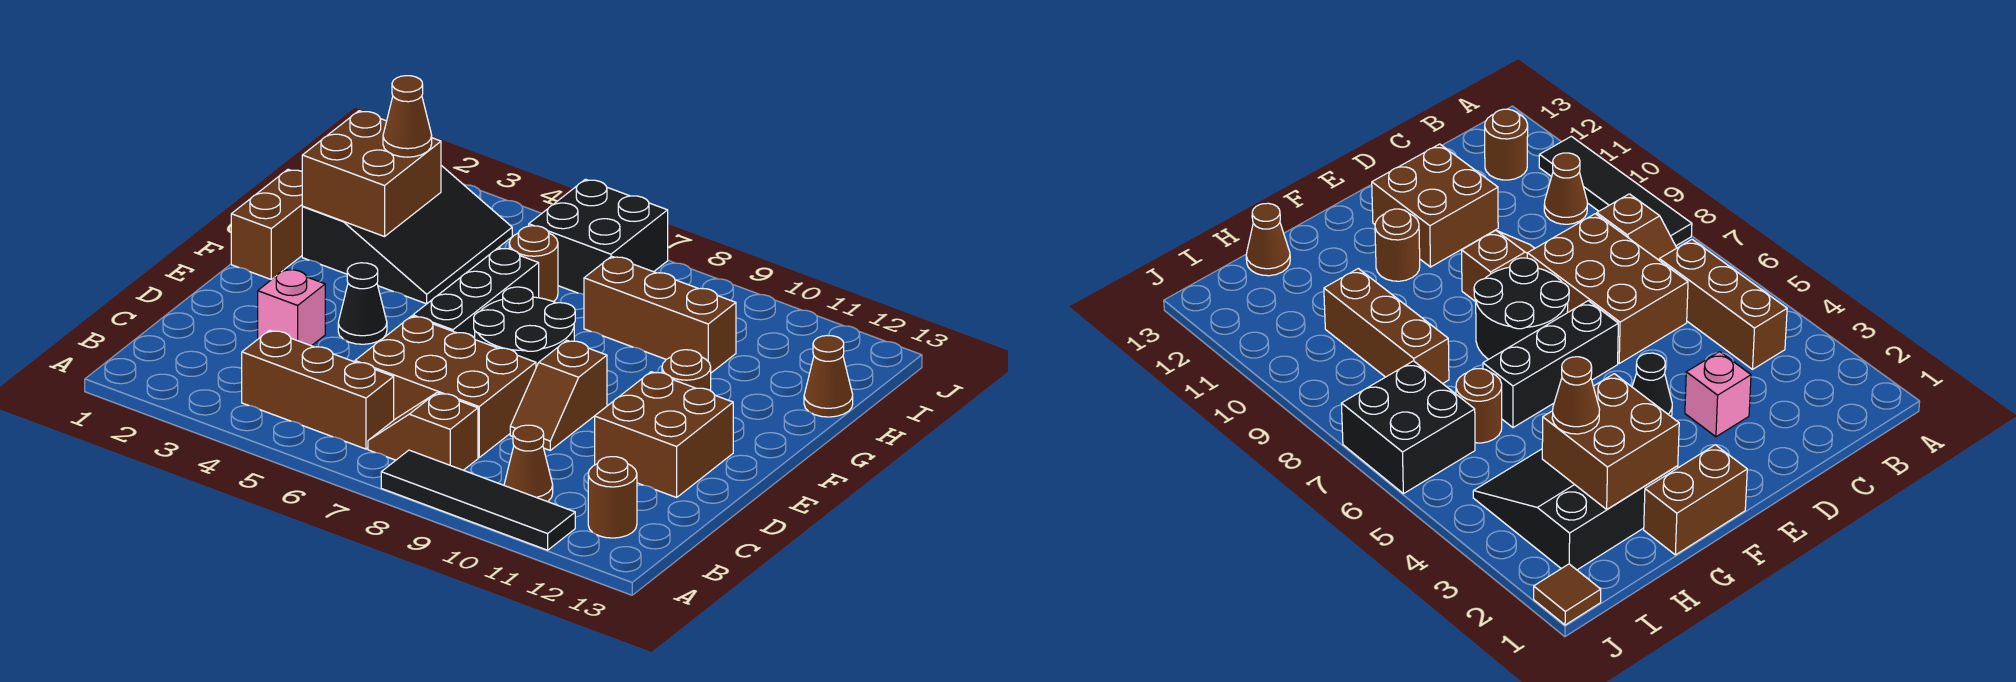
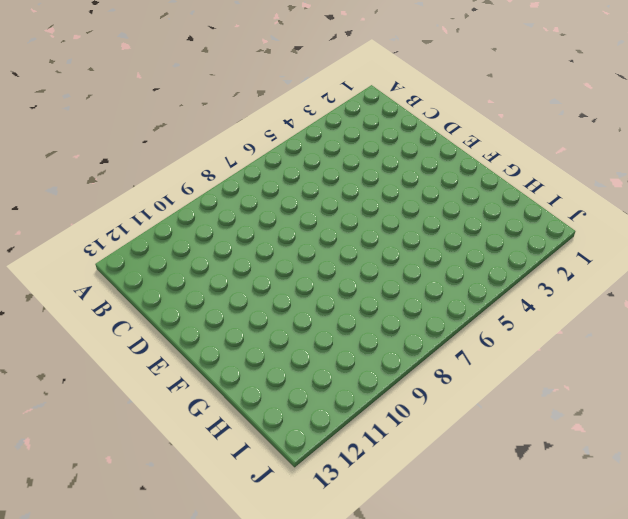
none -> black tile A8:A11 level 1
none -> brown brick B4:B6 level 1
none -> brown slope B7:B8 level 1 top 8

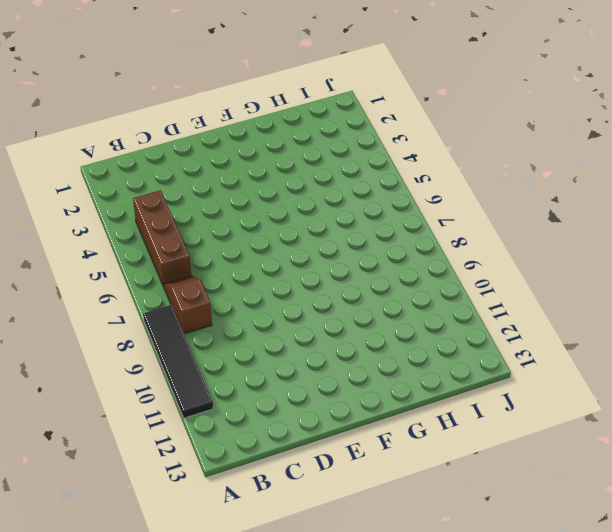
none -> brown cone B10 level 1
none -> brown round brick B12 level 1
none -> brown brick C6:D8 level 1

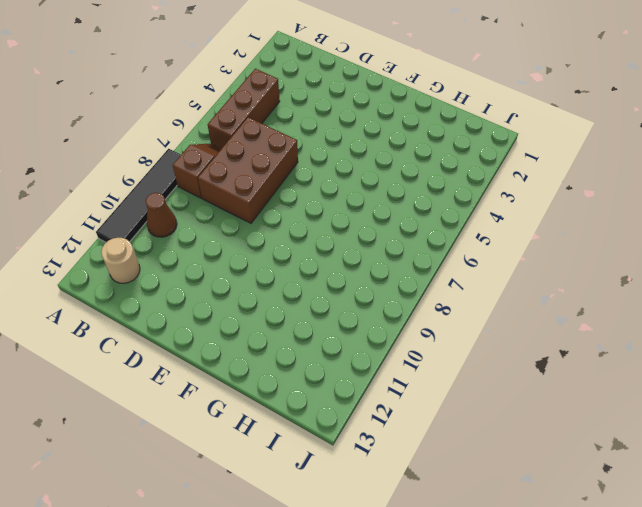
tan round brick B12 level 1 -> brown round brick B12 level 1
none -> pink brick D3 level 1
none -> brown slope D9:E9 level 1 top E
none -> brown brick D11:E12 level 1

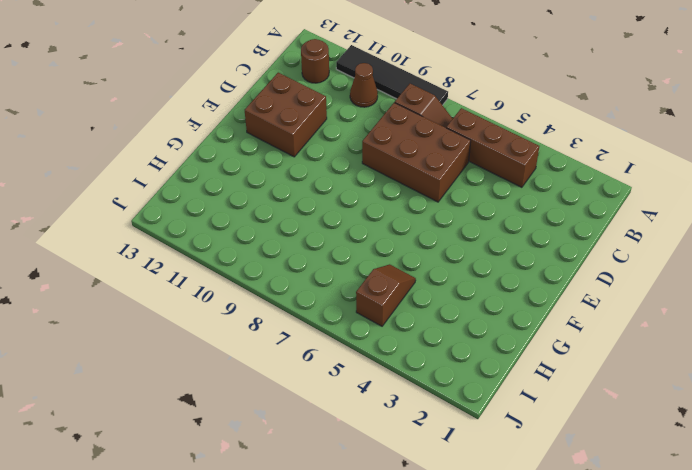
brown slope H5:I5 level 1 top I -> brown slope D9:E9 level 1 top E
none -> pink brick D3 level 1
none -> black cone E4 level 1
none -> black brick E6:G6 level 1

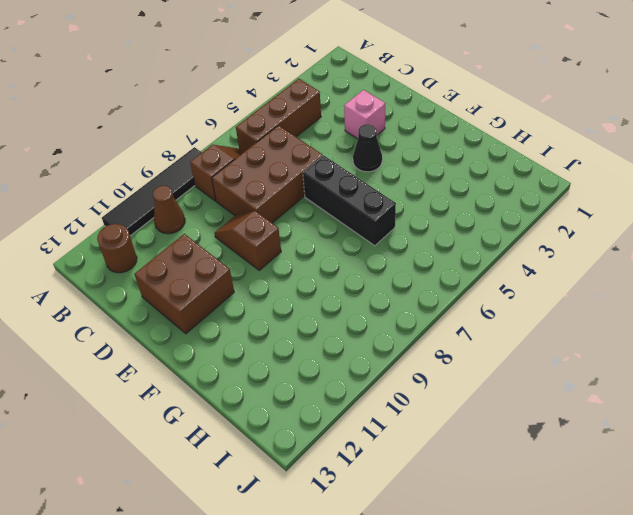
none -> black round brick E7:F8 level 1
none -> brown brick F1:G1 level 1
none -> brown round brick F11 level 1

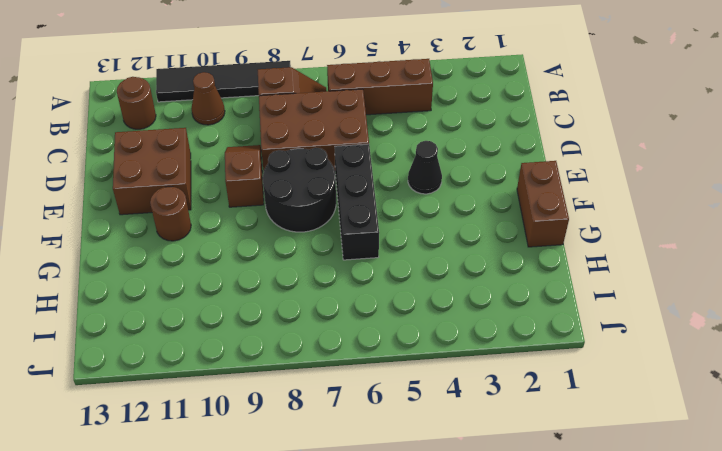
none -> pink brick D3 level 1
none -> black slope G2:I4 level 1 top 2
none -> brown round brick H6 level 1

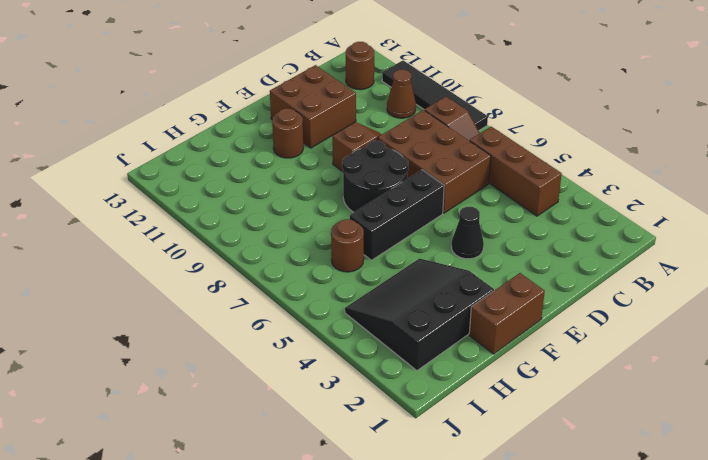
none -> pink brick D3 level 1
none -> brown brick H8:H10 level 1
none -> brown cone H13 level 1

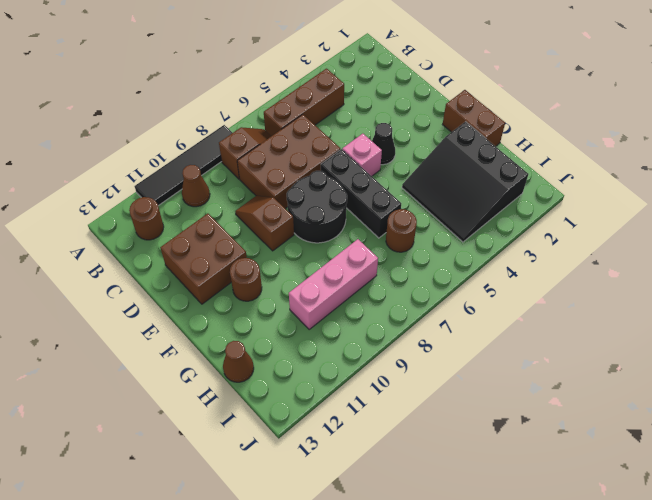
pink brick E5 level 1 -> pink brick D3 level 1
pink brick H8:H10 level 1 -> brown brick H8:H10 level 1
none -> black brick I6:J7 level 1
none -> brown tile J1 level 1
none -> brown brick G2:H3 level 2

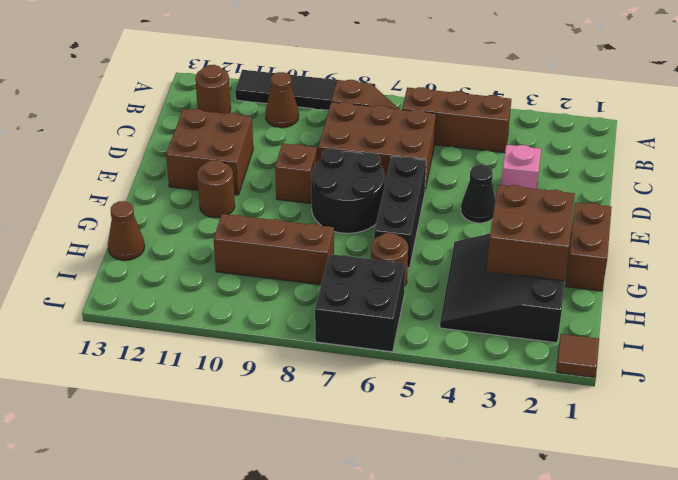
none -> brown cone H3 level 3

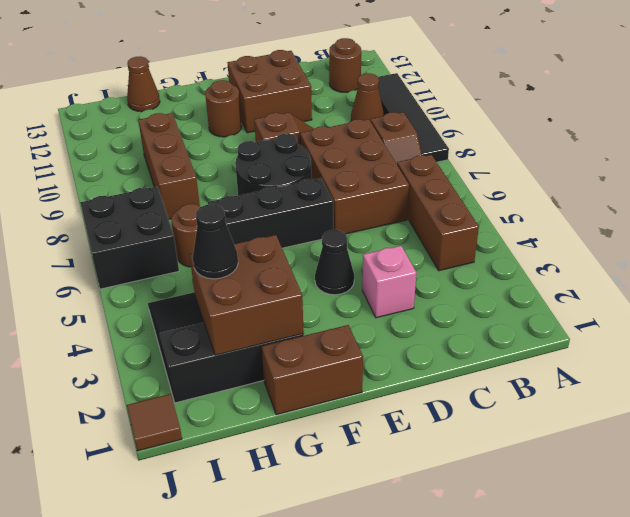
black cone H3 level 3 -> brown cone H3 level 3

